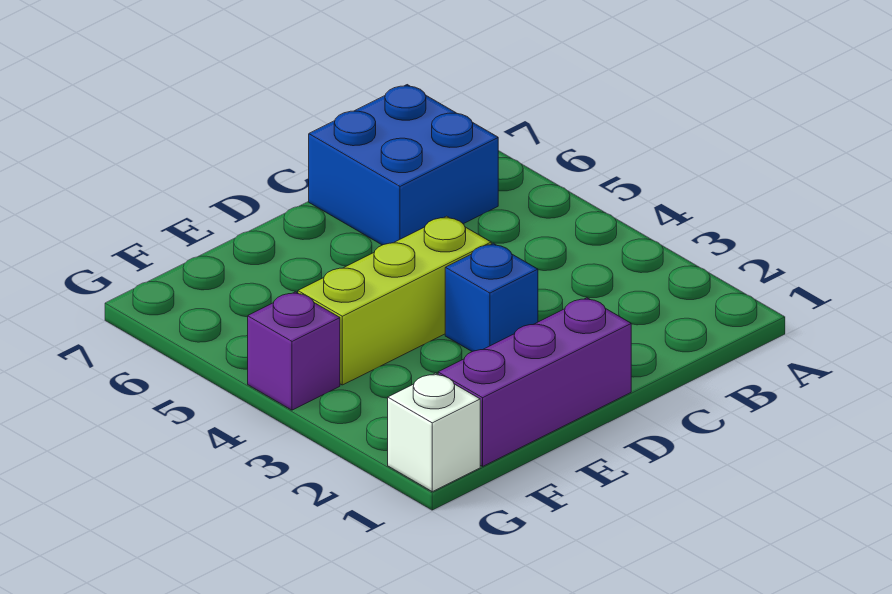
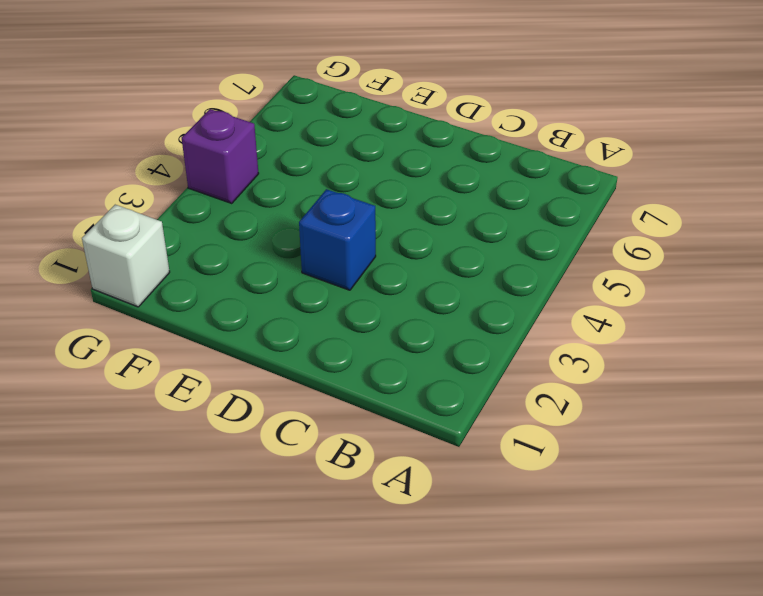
none -> blue brick B6:C7 level 1
none -> purple brick D1:F1 level 1

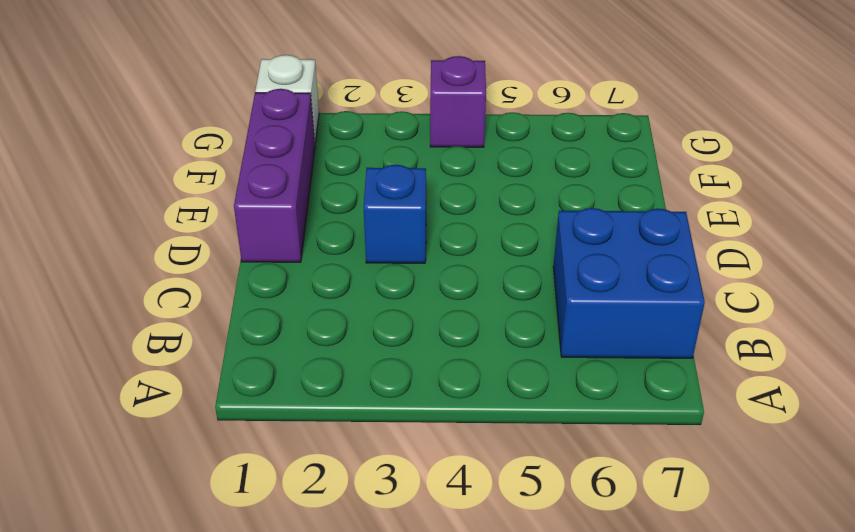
none -> lime brick D4:F4 level 1

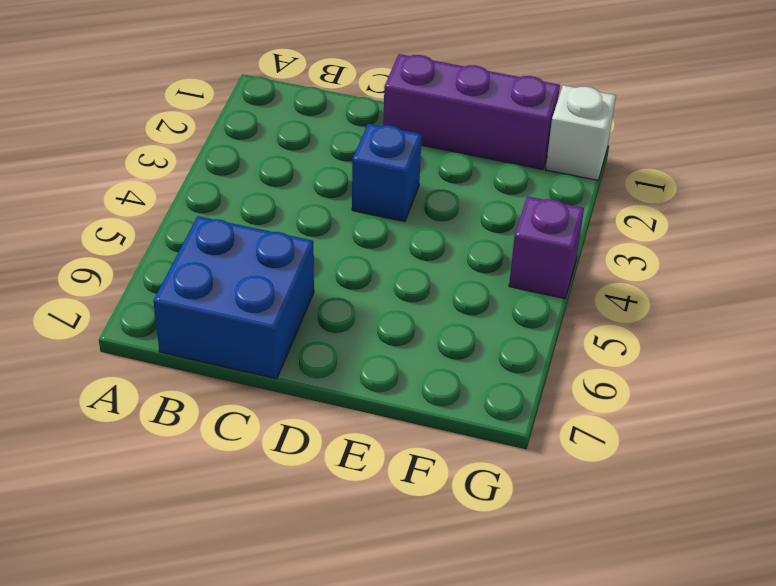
none -> lime brick D4:F4 level 1

